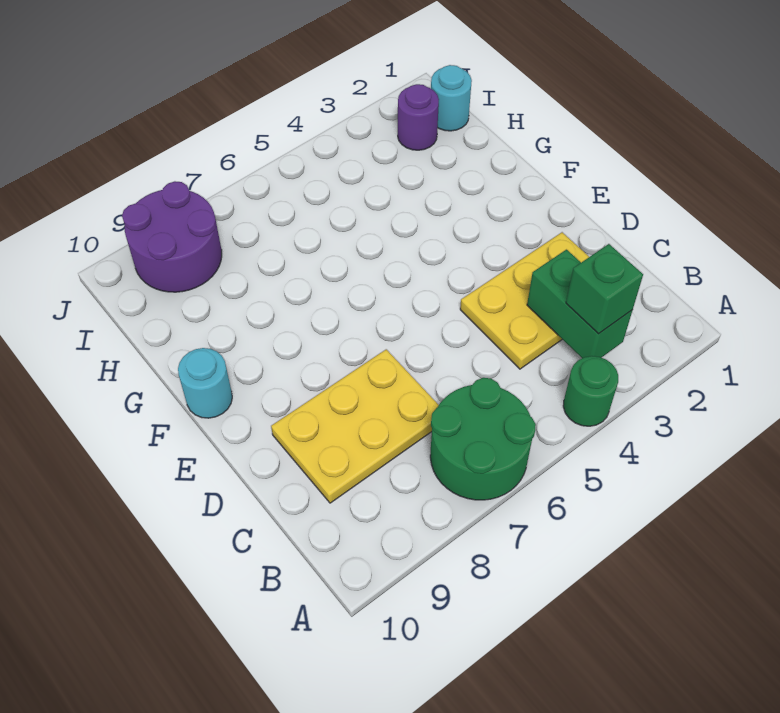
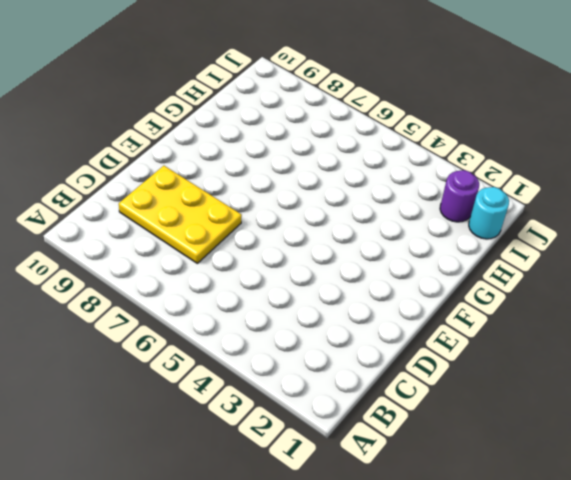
none -> green round brick A4 level 1
none -> green round brick A6:B7 level 1

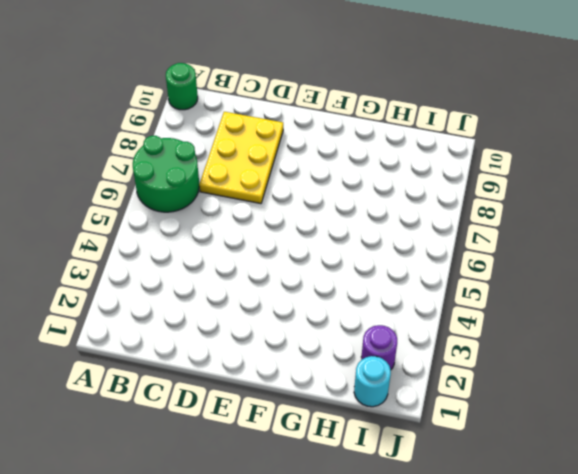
green round brick A10 level 1 -> green round brick A4 level 1
none -> yellow plate C2:D4 level 1
none -> cyan round brick F10 level 1

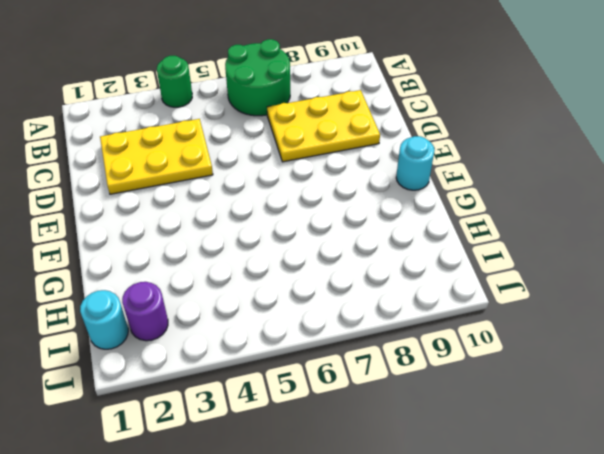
none -> purple round brick I8:J9 level 1
none -> green brick B3:C3 level 2

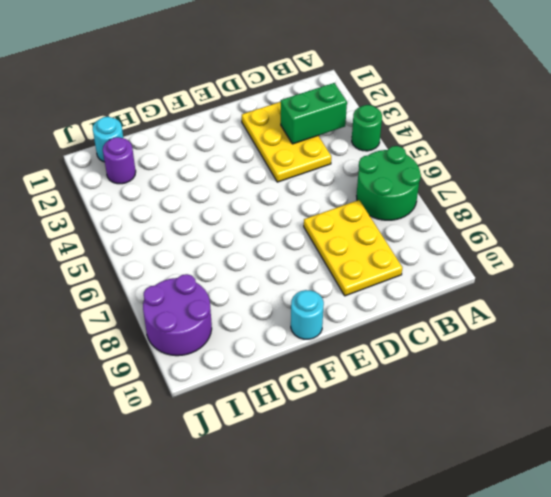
none -> green brick B3 level 3

